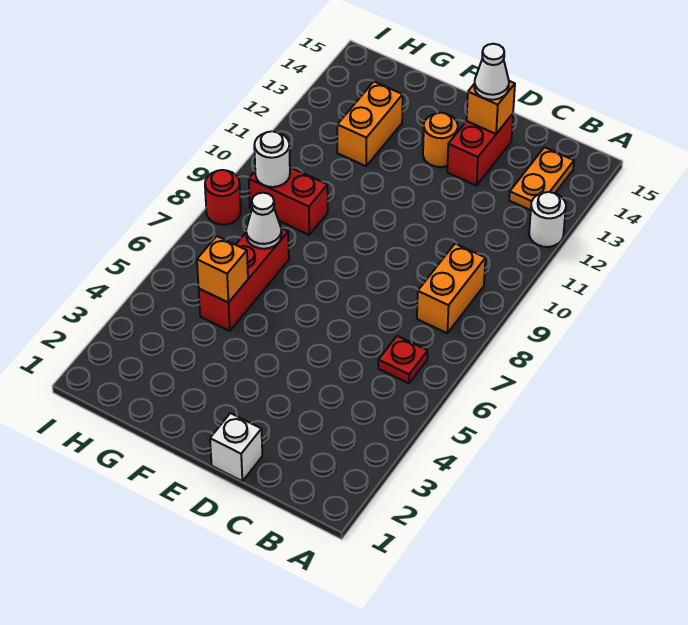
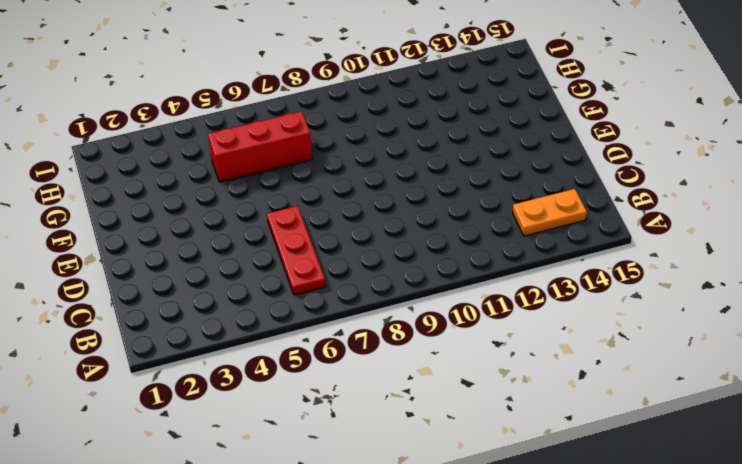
red plate B6:D6 level 1 -> red plate B6 level 1
none -> white round brick A12 level 1
none -> orange brick B8:B9 level 1
none -> white brick D1 level 1

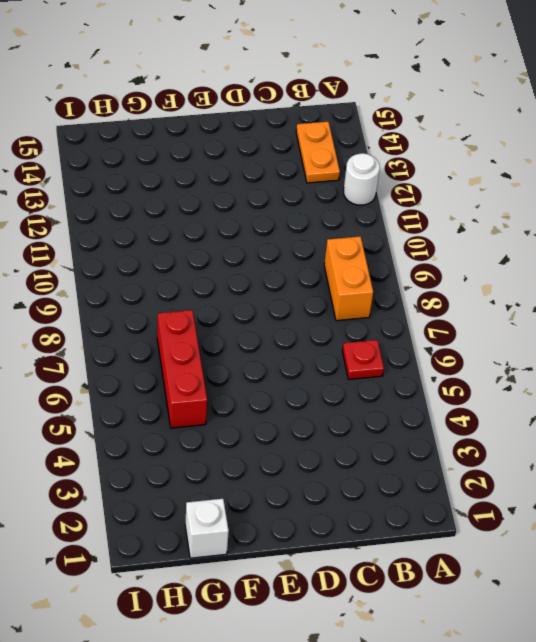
white brick G1 level 1 -> white brick D1 level 1
none -> red brick D13:D14 level 1
none -> orange round brick E13 level 1
none -> red brick G9:H9 level 1

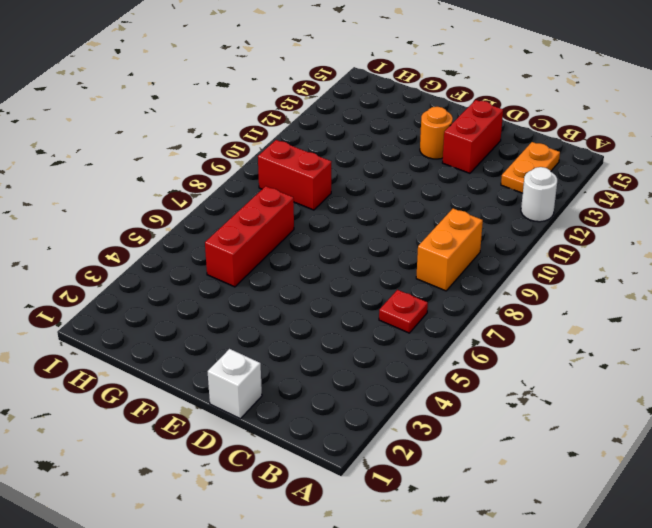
none -> orange brick G12:G13 level 1
none -> red round brick I8 level 1
none -> orange brick D14 level 2

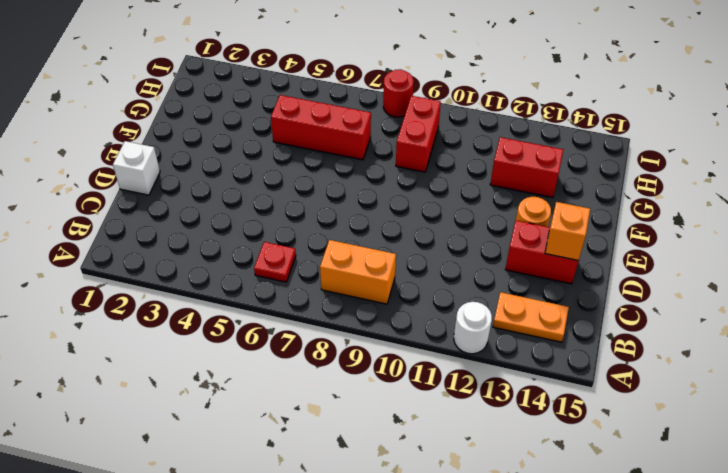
red brick G12:G13 level 1 -> orange brick G12:G13 level 1
none -> orange brick G5 level 2
none -> white cone G7 level 2
none -> white round brick H9 level 2

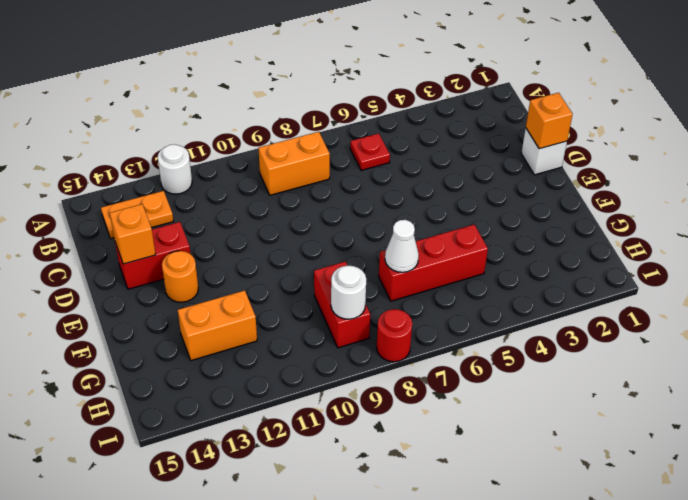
orange brick D1 level 2 -> orange brick G5 level 2
none -> white cone D14 level 3

